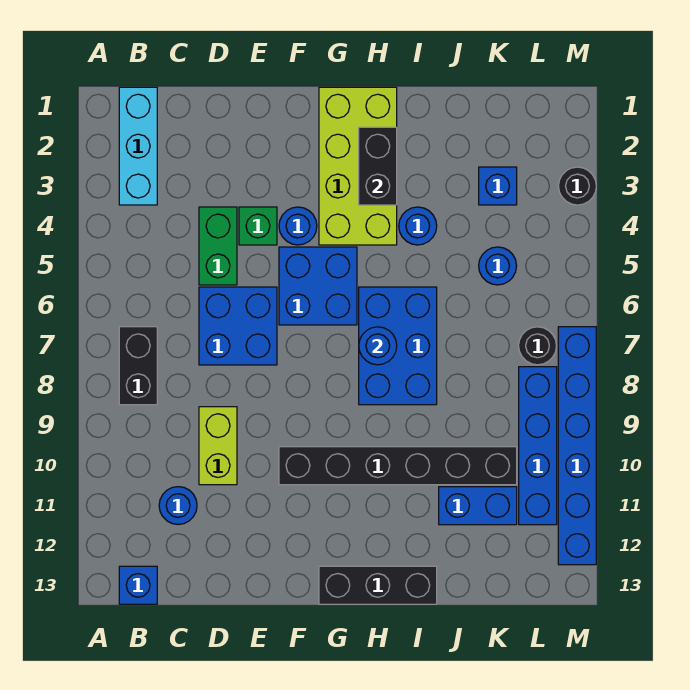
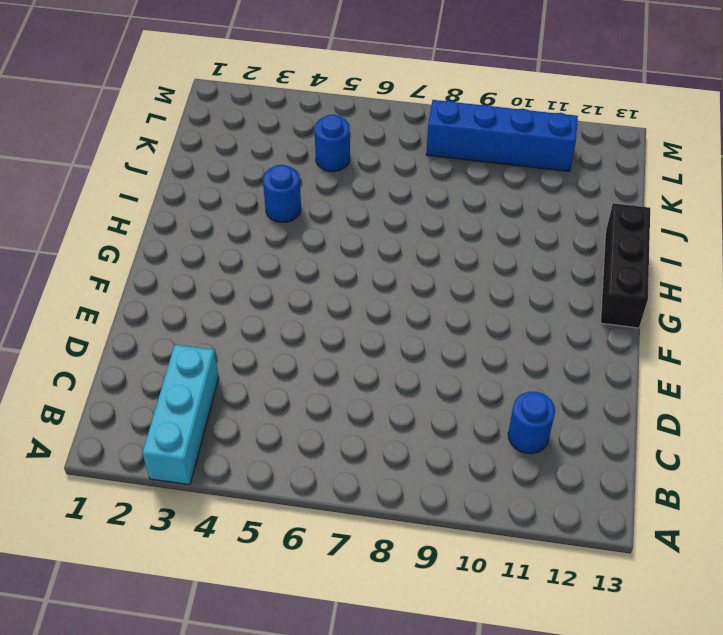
cyan brick A3:C3 level 1 -> cyan brick B1:B3 level 1
none -> black brick B7:B8 level 1
none -> blue brick B13 level 1
none -> green brick D4:D5 level 1

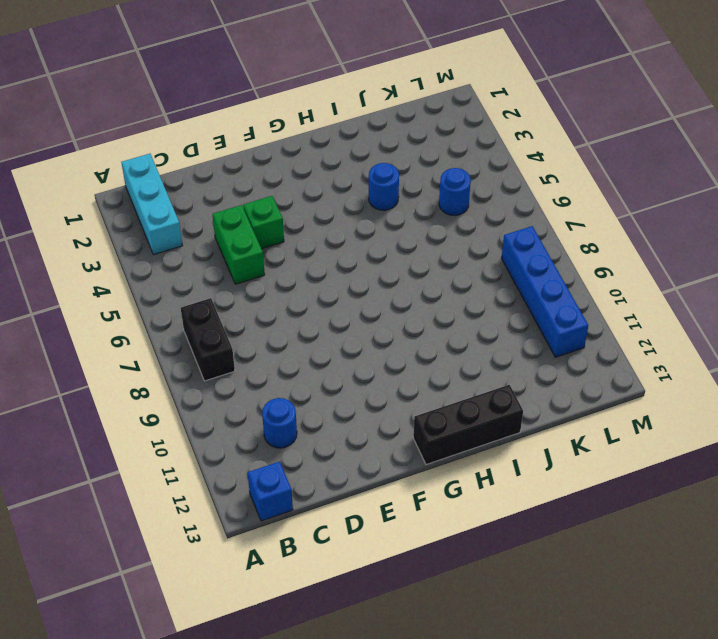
none -> blue brick D6:E7 level 1
none -> lime brick D9:D10 level 1
none -> blue round brick F4 level 1

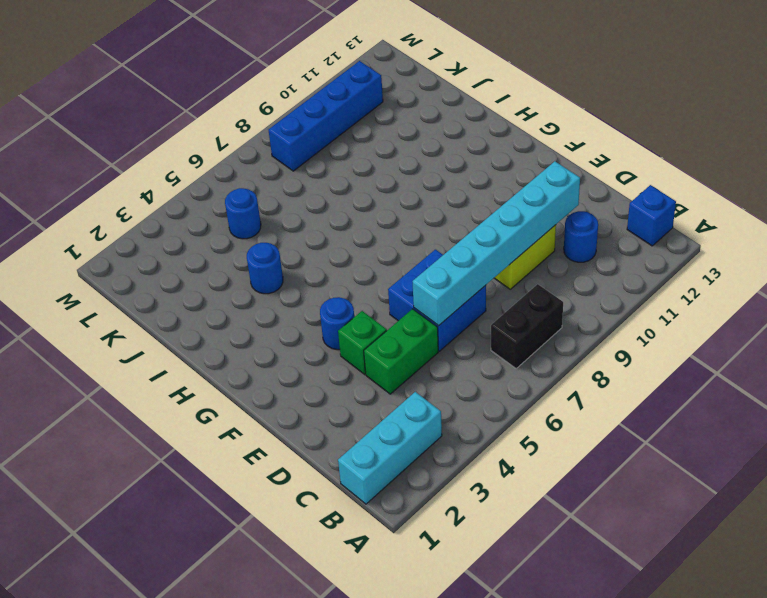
cyan brick D6:D11 level 2 -> none
none -> blue brick F5:G6 level 1
none -> black brick F10:K10 level 1
none -> lime brick G1:H4 level 1

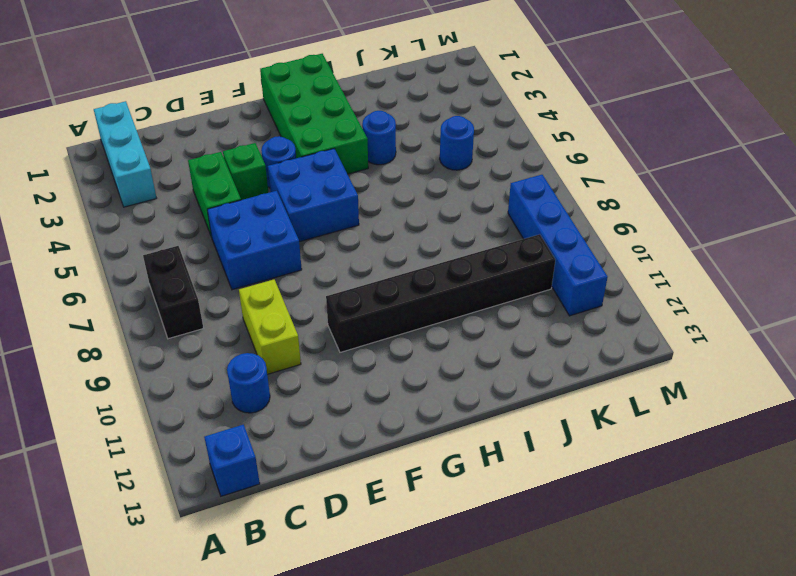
green brick G1:H4 level 1 -> lime brick G1:H4 level 1
none -> black brick G13:I13 level 1
none -> blue brick H6:I8 level 1
none -> blue brick J11:K11 level 1

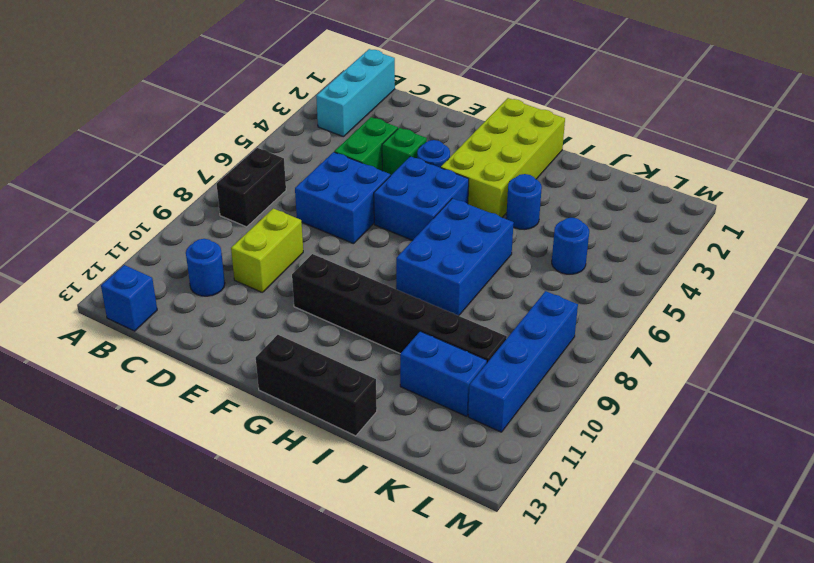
none -> blue brick K3 level 1
none -> black round brick L7 level 1
none -> black round brick M3 level 1

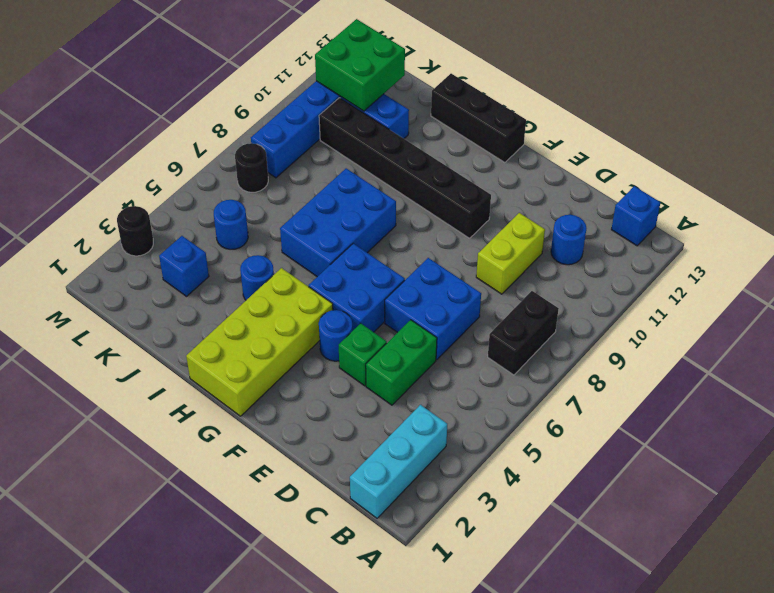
green brick K11:L12 level 2 -> none
none -> blue brick M7:M12 level 1
none -> black brick H2:H3 level 2
none -> blue round brick H7 level 2

